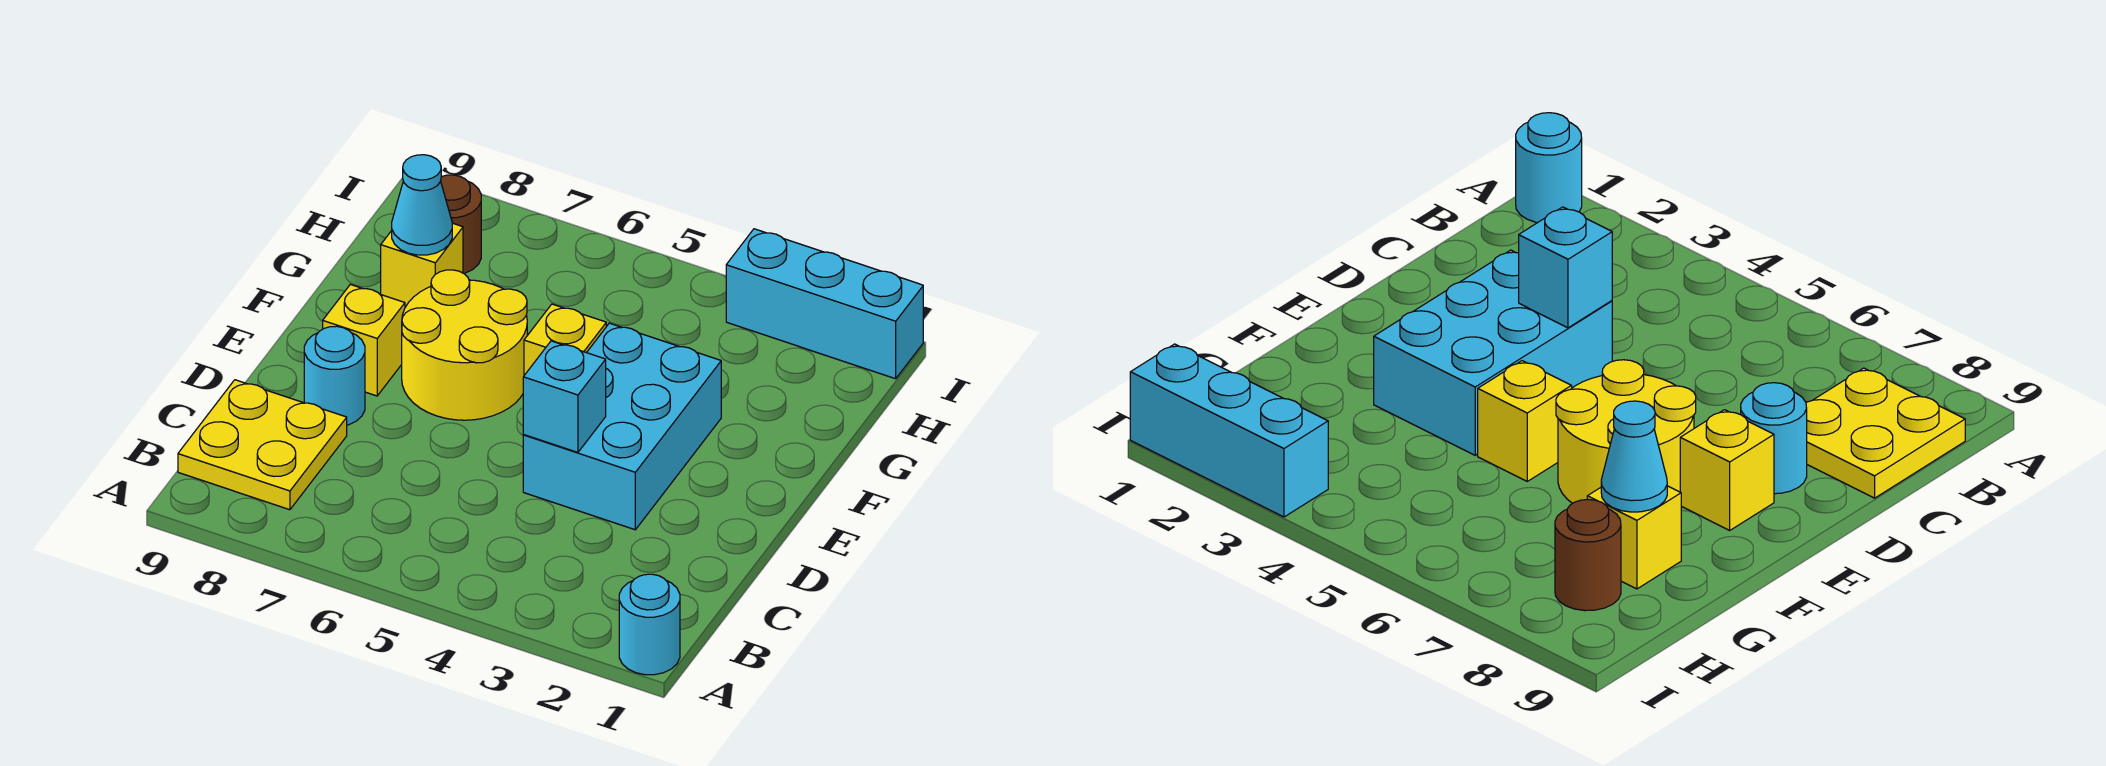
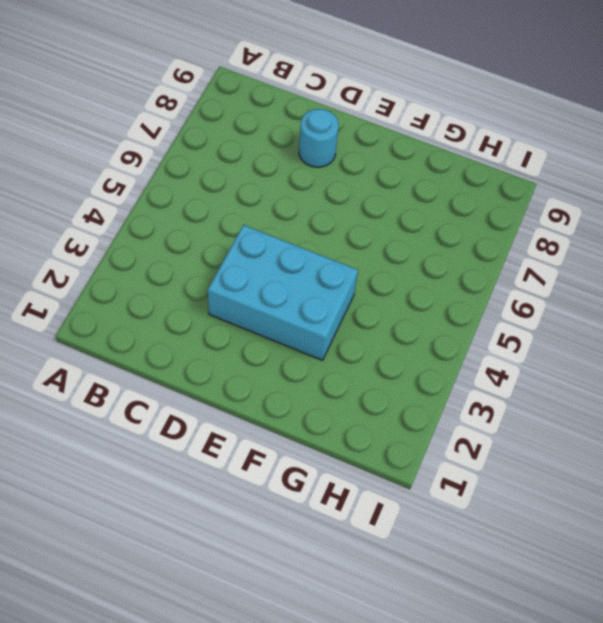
none -> cyan round brick A1 level 1
none -> yellow plate B8:C9 level 1
none -> yellow round brick E6:F7 level 1

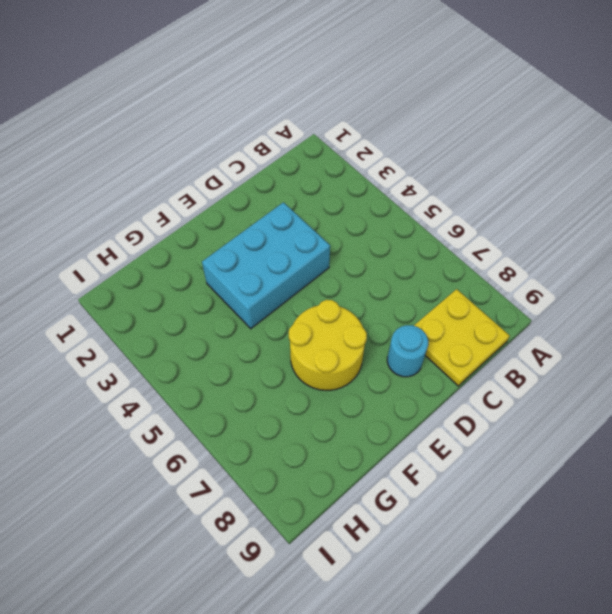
none -> cyan round brick A1 level 1
none -> yellow brick E8 level 1
none -> yellow brick F5 level 1

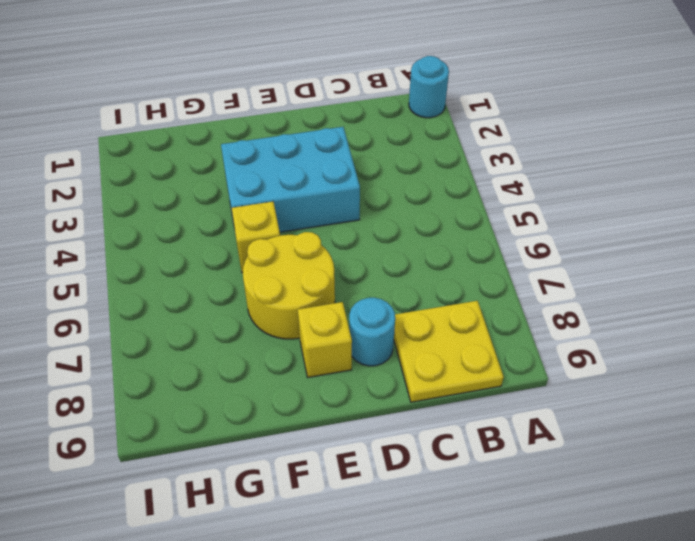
none -> yellow brick G8 level 1
none -> brown round brick H8 level 1
none -> cyan brick I1:I3 level 1

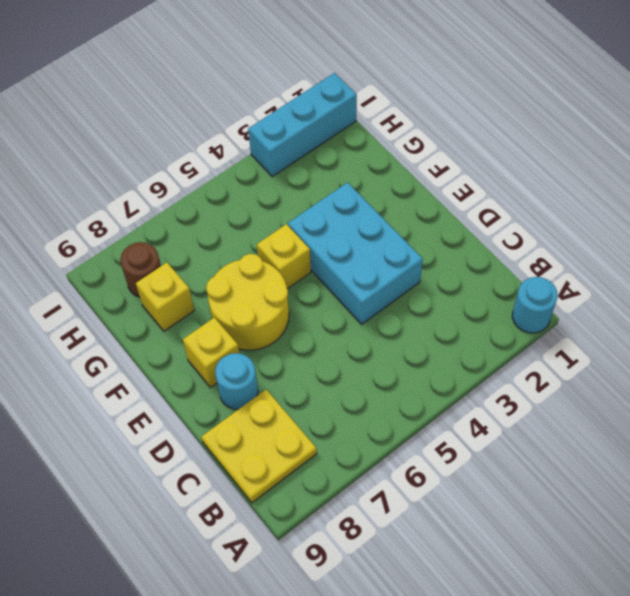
none -> cyan brick D4 level 2
none -> cyan cone G8 level 2

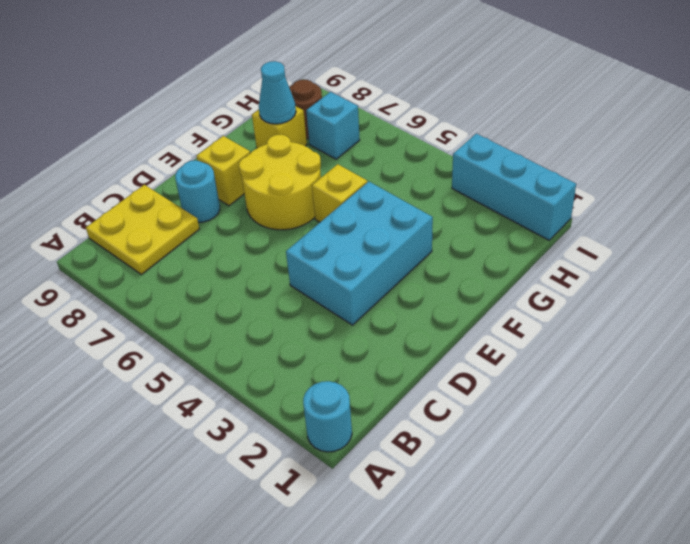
cyan brick H7 level 1 -> cyan brick D4 level 2

